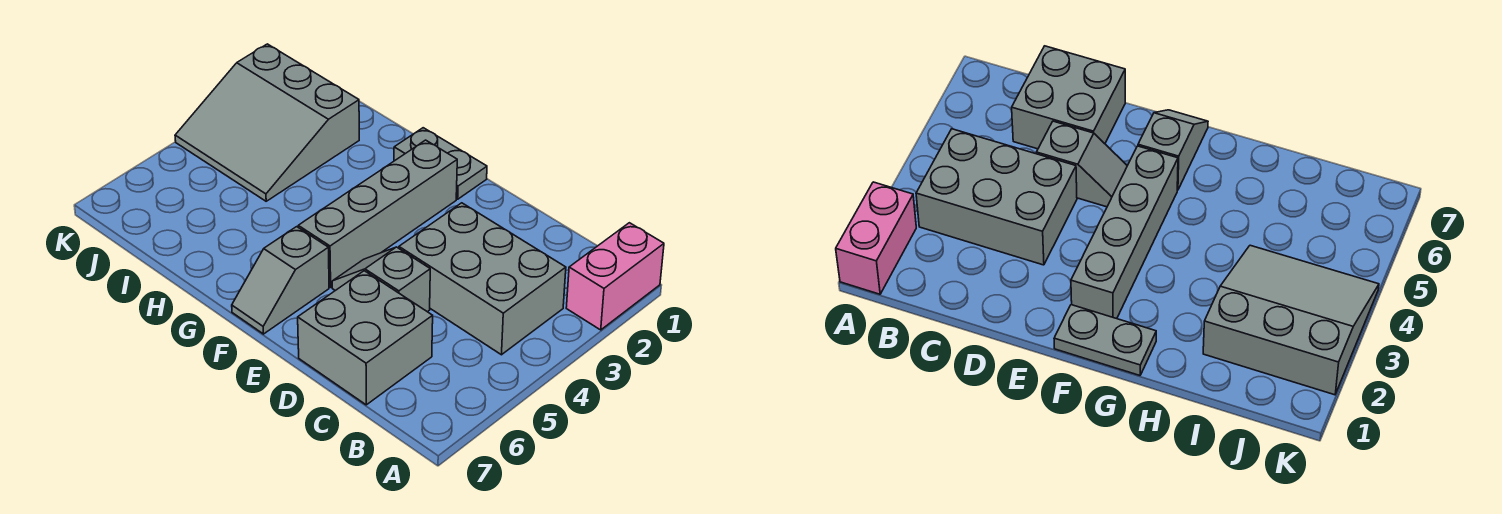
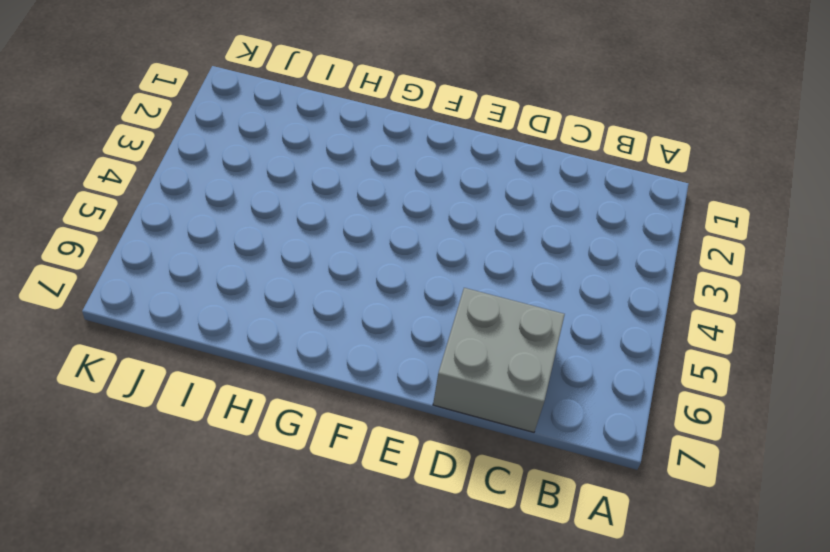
none -> pink brick A1:A2 level 1
none -> grey brick B3:D4 level 1

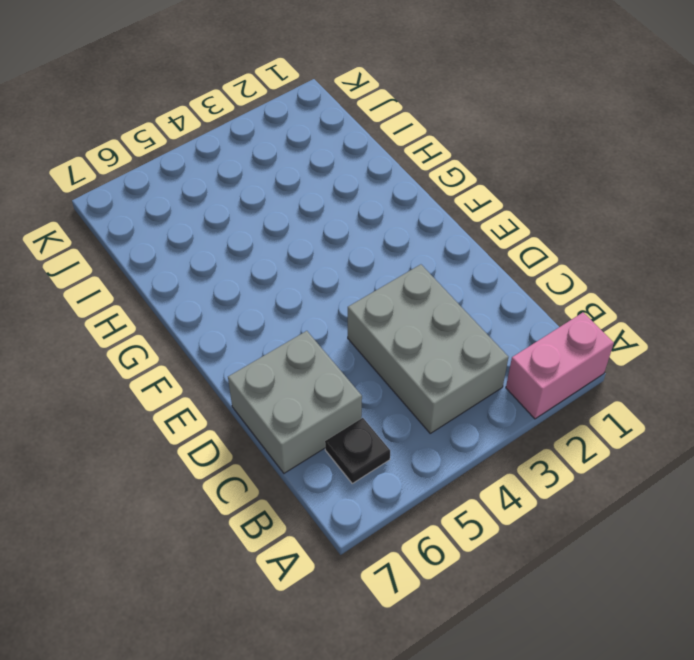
black plate B6 level 1 -> none
none -> grey slope D5:E5 level 1 top D
none -> grey plate F1:G1 level 1

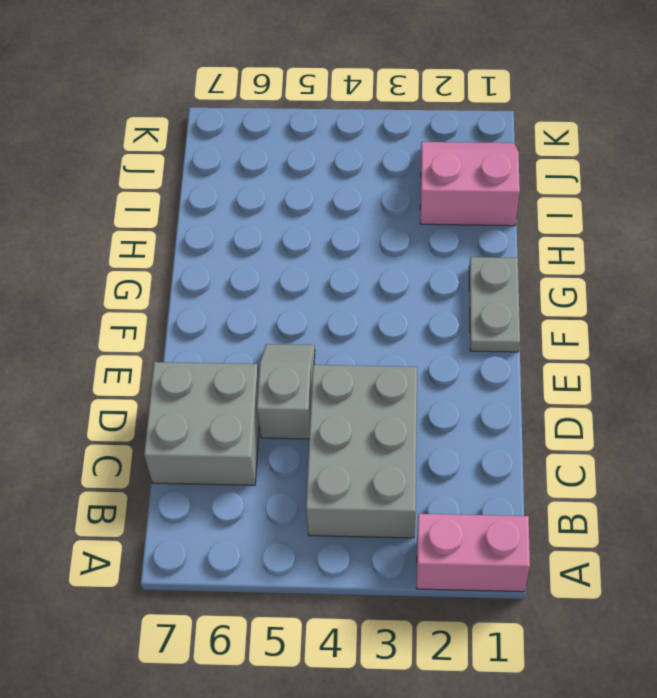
pink slope I1:J2 level 1 top I -> grey slope I2:K4 level 1 top 2
none -> grey brick F2:F5 level 1
none -> grey slope F6:F7 level 1 top 6

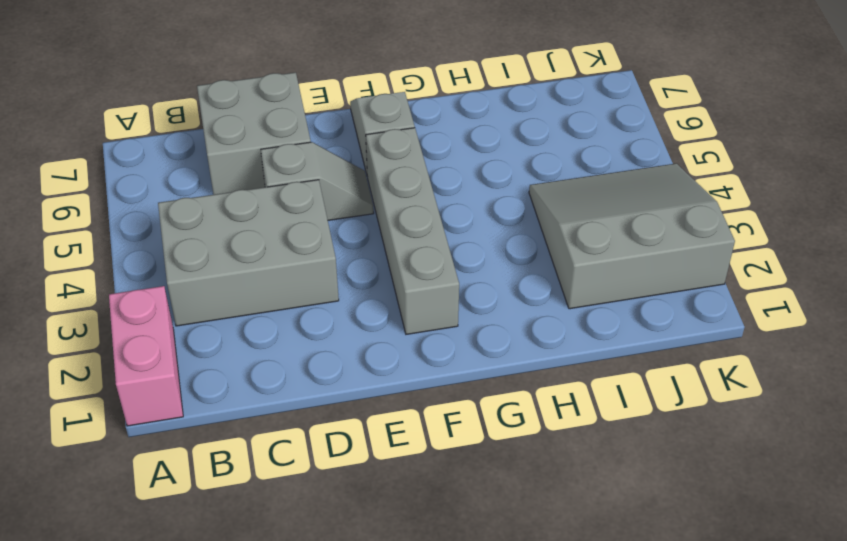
none -> grey plate F1:G1 level 1

